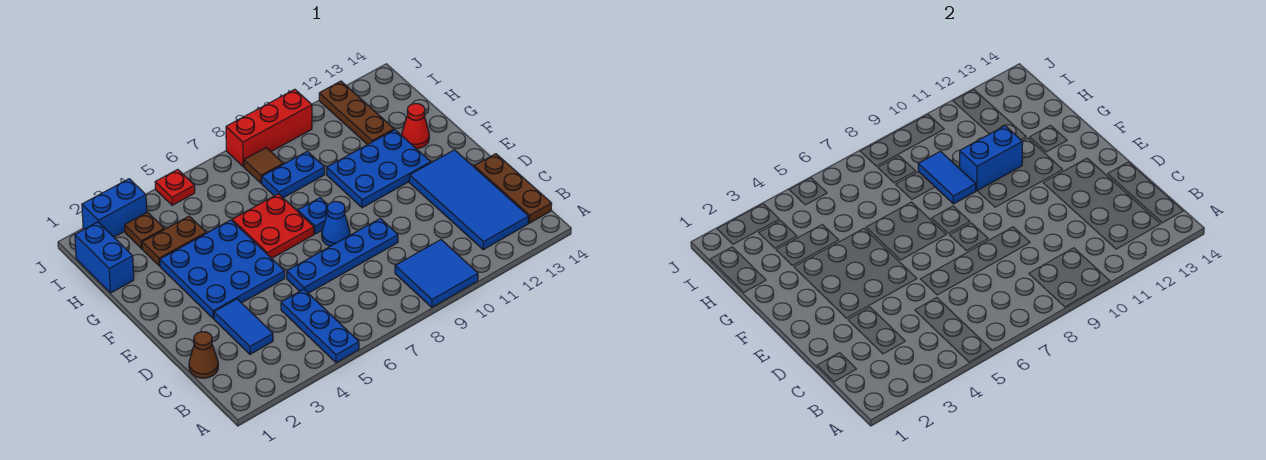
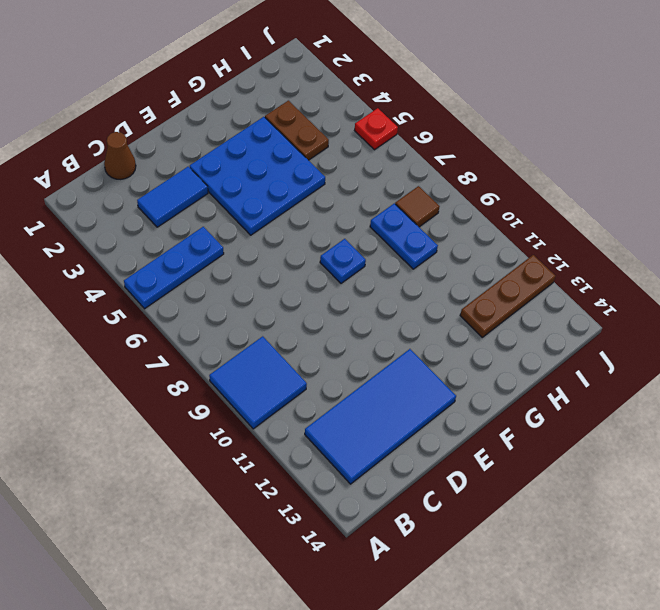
none -> brown plate B14:D14 level 1
none -> blue plate D6:D9 level 1
none -> blue cone E8 level 1

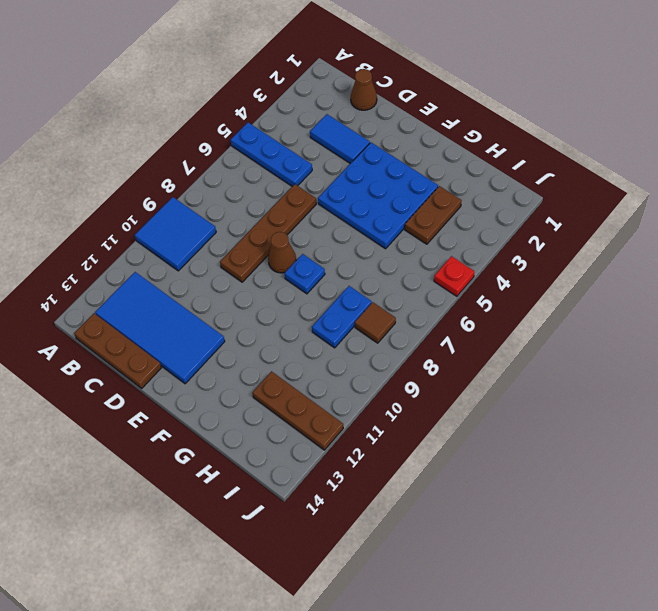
brown plate D6:D9 level 1 -> blue plate D6:D9 level 1
brown cone E8 level 1 -> blue cone E8 level 1
none -> red plate F6:G7 level 1
none -> blue plate F10:G12 level 1
none -> red cone G13 level 1

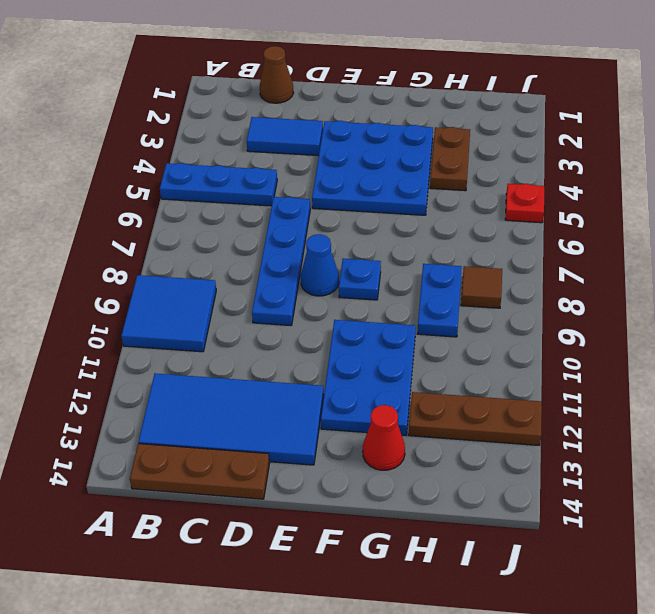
none -> red plate F6:G7 level 1
none -> blue brick H1:I1 level 1
none -> brown plate I3 level 1

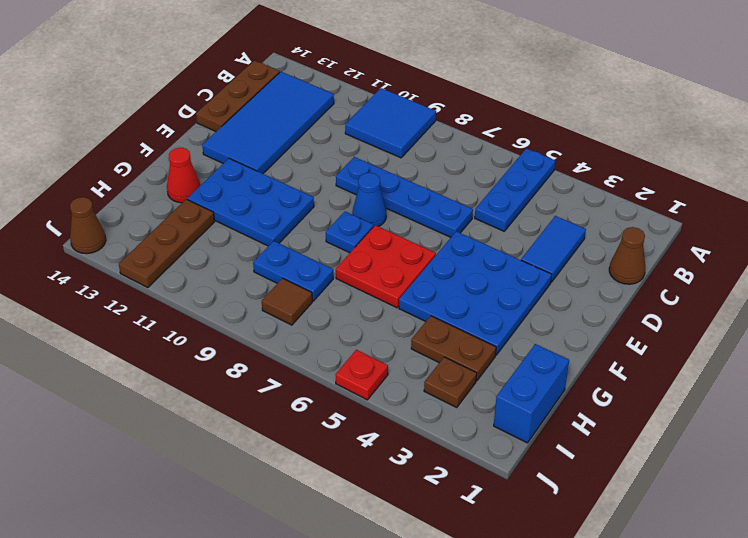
brown cone J14 level 1 -> none
none -> blue brick J2:J3 level 1
none -> red brick J8:J10 level 1
none -> blue tile G9:H9 level 2

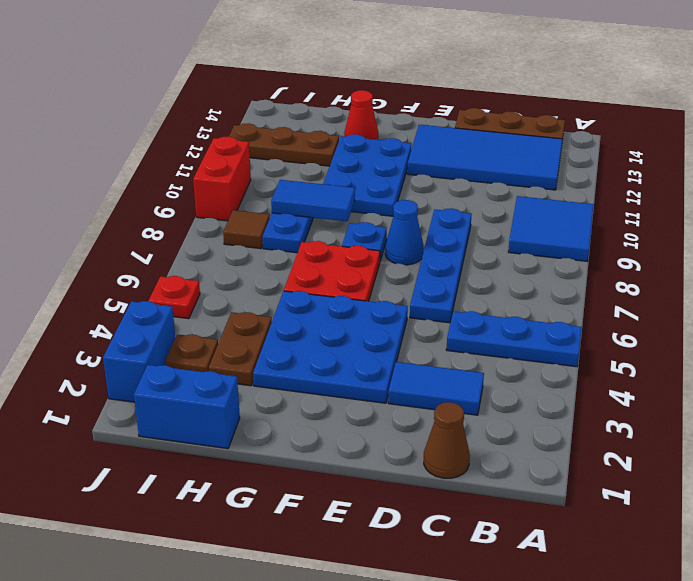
red brick J9:J10 level 1 -> red brick J8:J10 level 1
none -> blue brick G10:G11 level 2

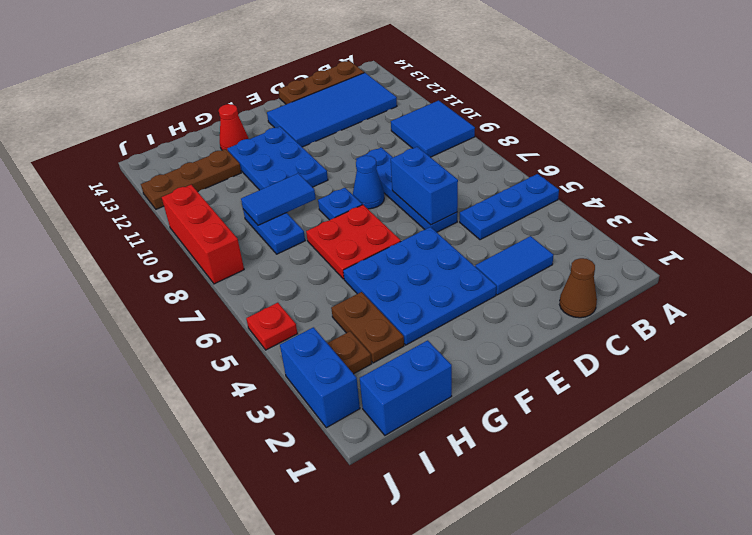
blue brick D6:D7 level 2 -> blue brick G10:G11 level 2
none -> brown tile I8 level 1

